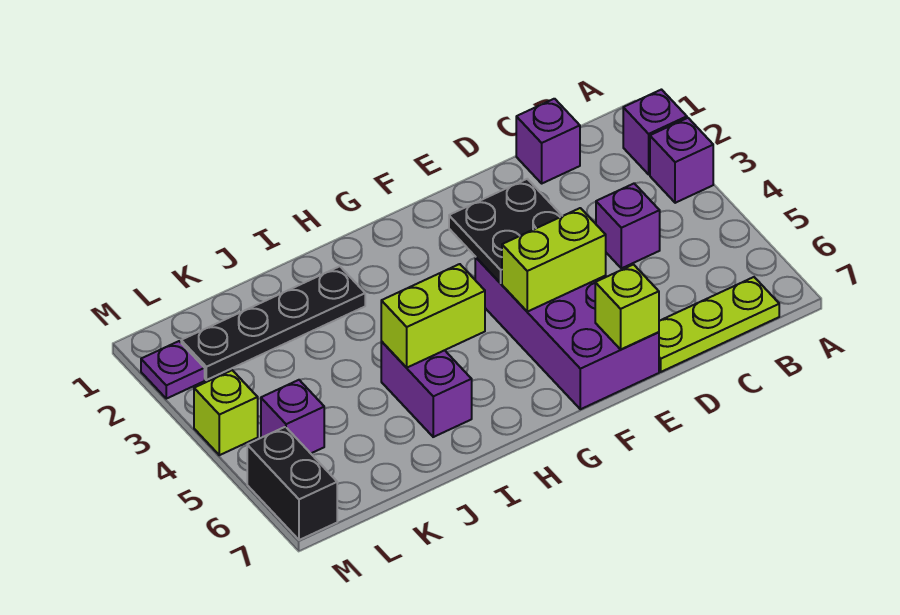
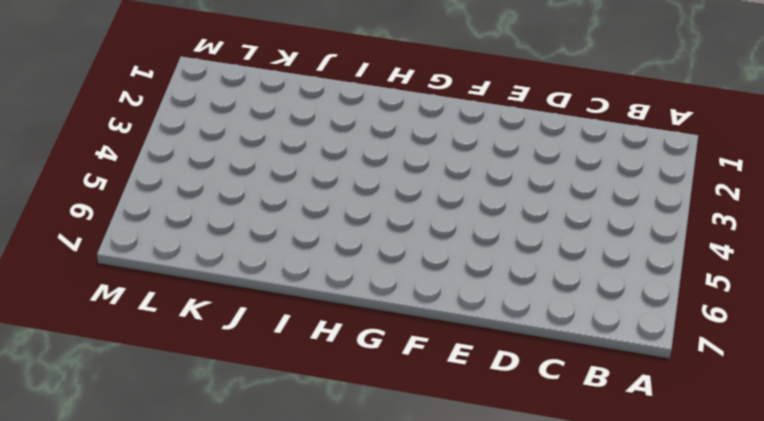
none -> purple brick A2 level 1
none -> purple brick A3 level 1
none -> lime plate B7:D7 level 1

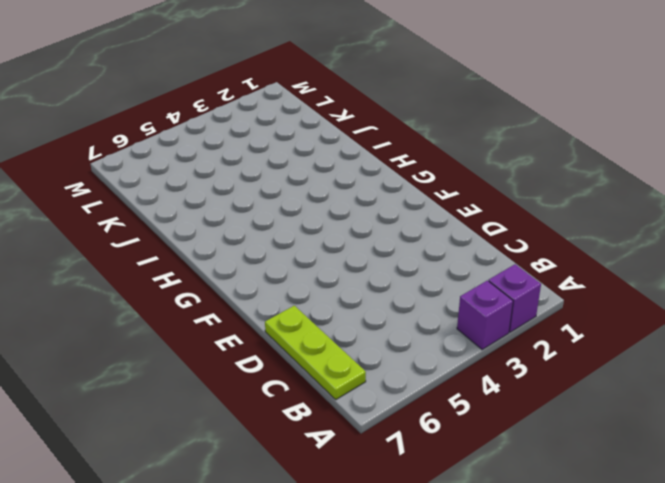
none -> purple brick C1 level 1
none -> purple brick C4 level 1
none -> purple brick E4:F7 level 1

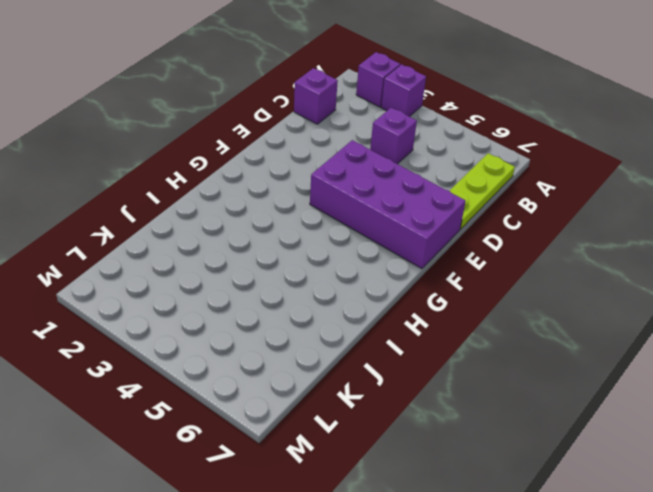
none -> black plate I2:L2 level 1
none -> purple brick I5:I6 level 1
none -> purple brick L5 level 1

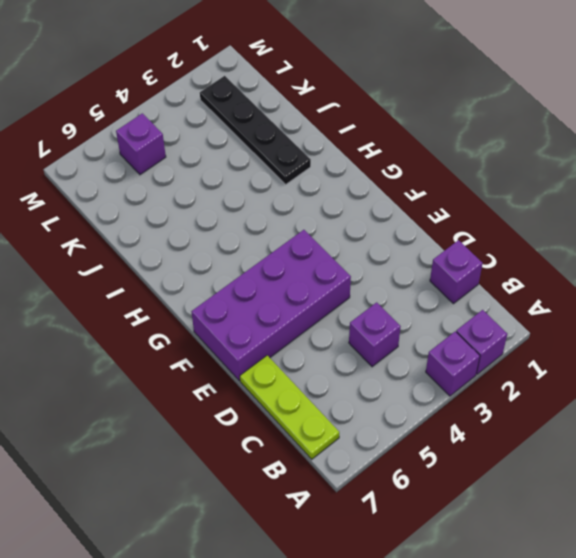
none -> purple brick I5:I6 level 1
none -> purple plate M2 level 1
none -> lime brick M4 level 1

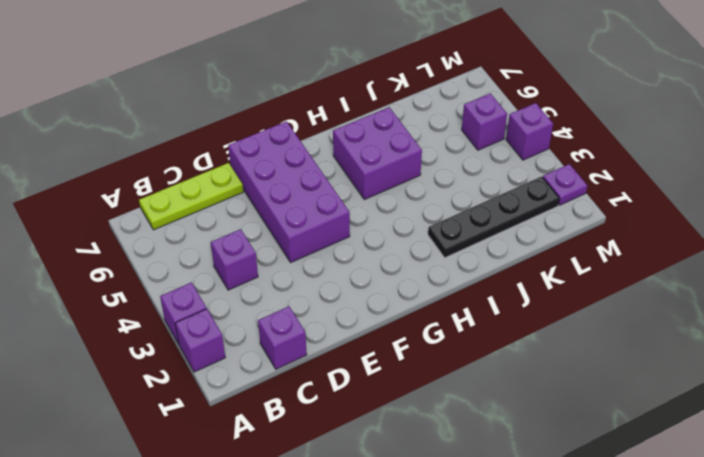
purple brick H5:I6 level 1 -> purple brick I5:I6 level 1
purple brick M4 level 1 -> lime brick M4 level 1
none -> black brick M6:M7 level 1
none -> black plate E3:F4 level 2
none -> lime brick E5:F5 level 2

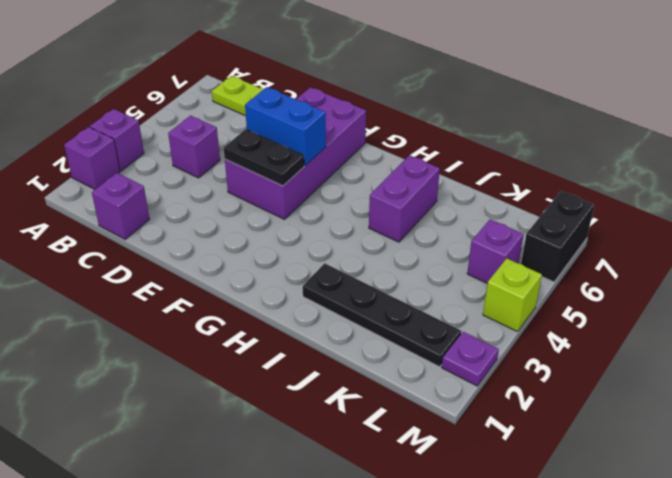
black plate E4:F4 level 2 -> black plate E3:F4 level 2
blue brick E5:F5 level 2 -> lime brick E5:F5 level 2
none -> lime brick E7 level 2
none -> lime brick H5:I5 level 2

